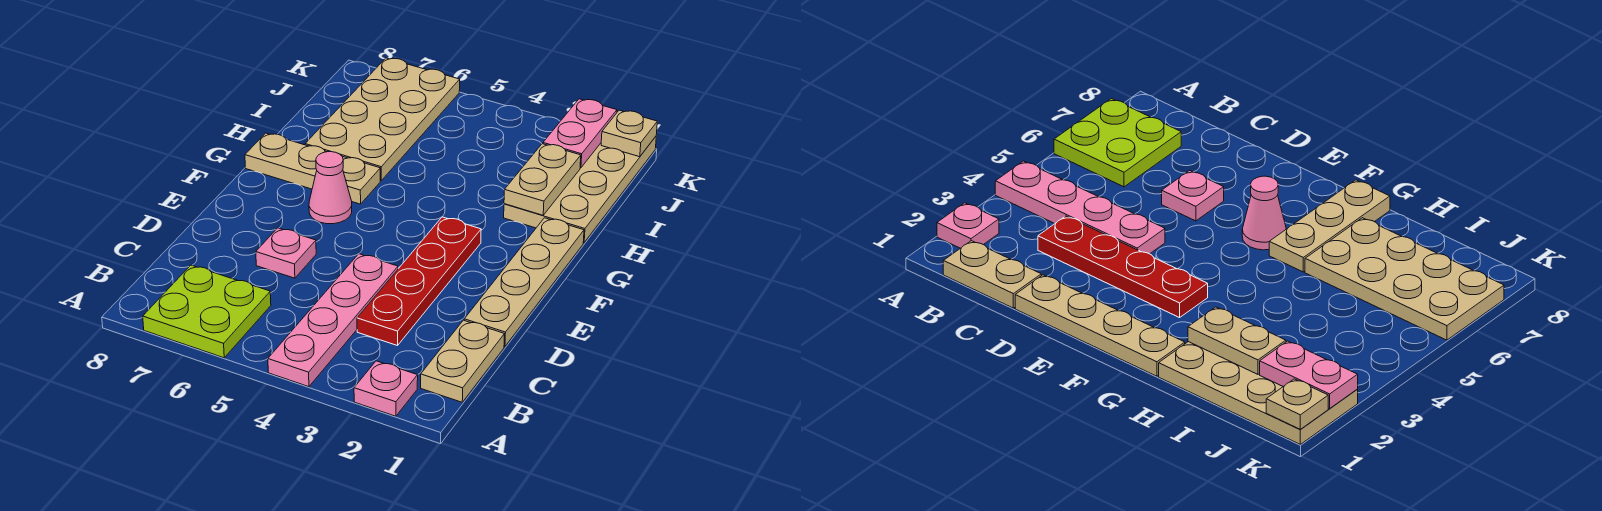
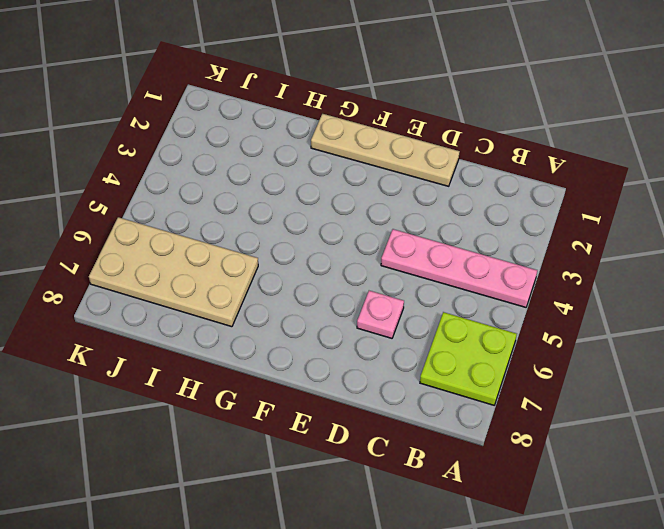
none -> pink plate A2 level 1
none -> tan plate B1:C1 level 1
none -> red plate C3:F3 level 1

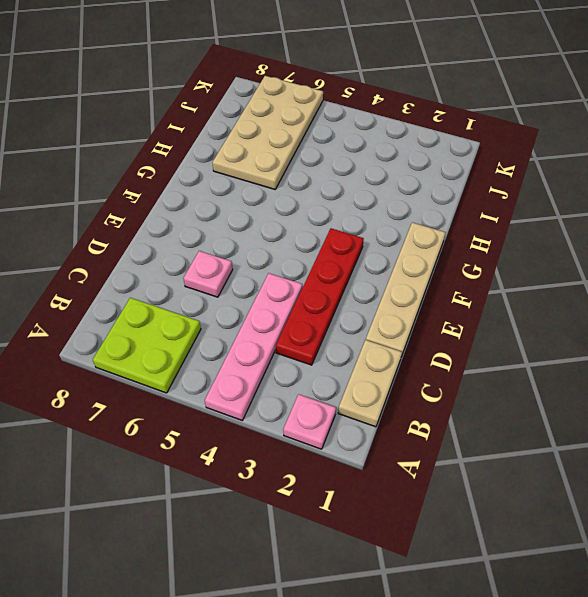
none -> pink cone F6 level 1
none -> tan plate G6:G8 level 1
none -> tan plate H1:K2 level 1

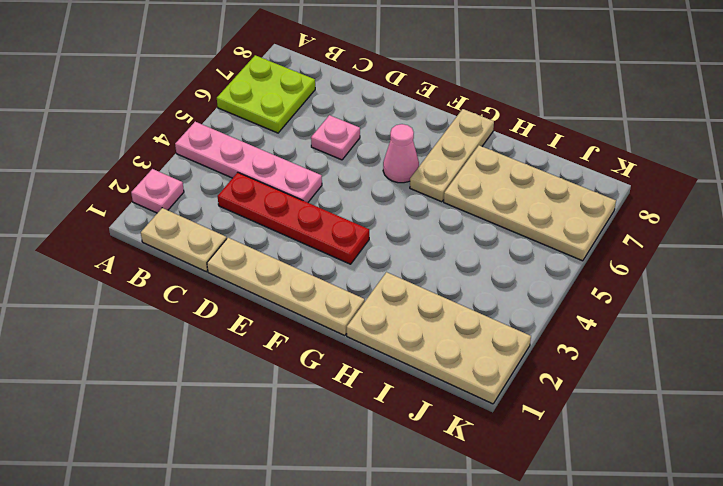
none -> tan plate H2:I2 level 2
none -> pink plate J2:K2 level 2
none -> tan plate K1 level 2

